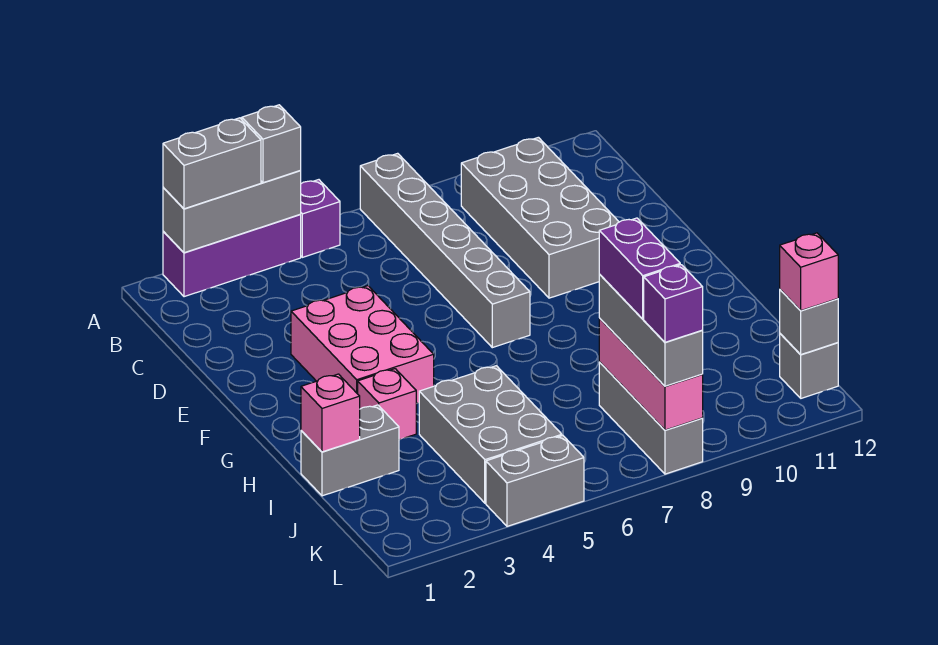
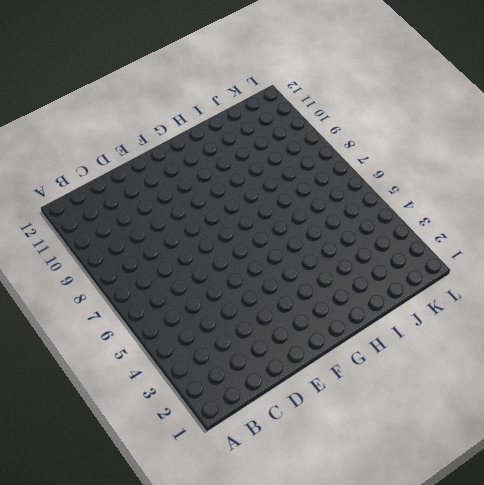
none -> purple brick A2:A4 level 1
none -> purple brick A5 level 1
none -> grey brick A7:F7 level 1

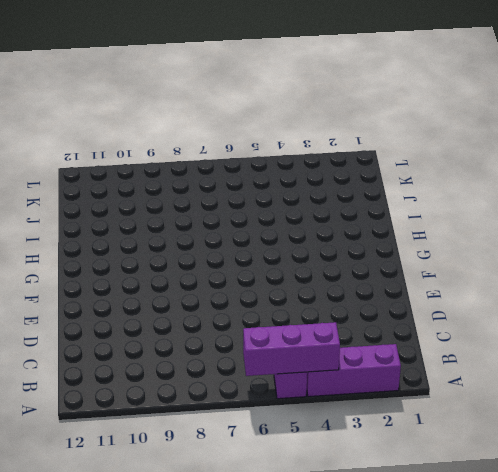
purple brick A4:A6 level 2 -> grey brick A2:A4 level 2
none -> grey brick A7:F7 level 1
none -> grey brick B9:E10 level 1
none -> pink brick E3:G4 level 1

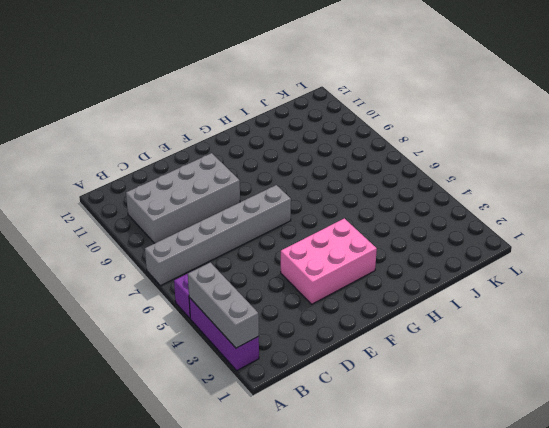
none -> pink brick H3 level 1
none -> grey brick I1:I2 level 1
none -> grey brick I4:K5 level 1

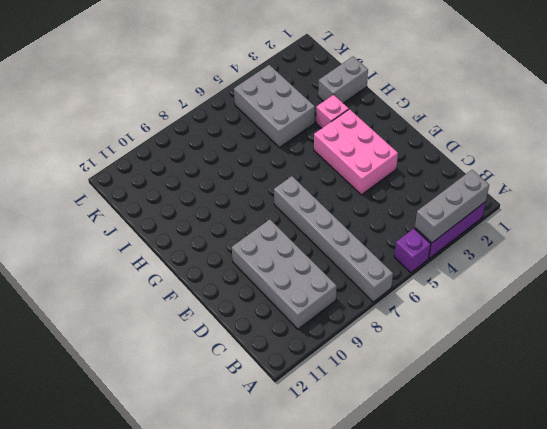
none -> grey brick J8:L8 level 1
none -> grey brick K12 level 1
none -> grey brick L4:L5 level 1

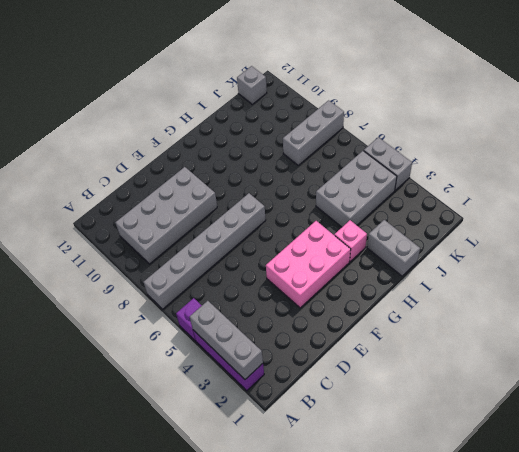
none -> pink brick I1 level 2
none -> pink brick J8:L8 level 2
none -> grey brick K12 level 2

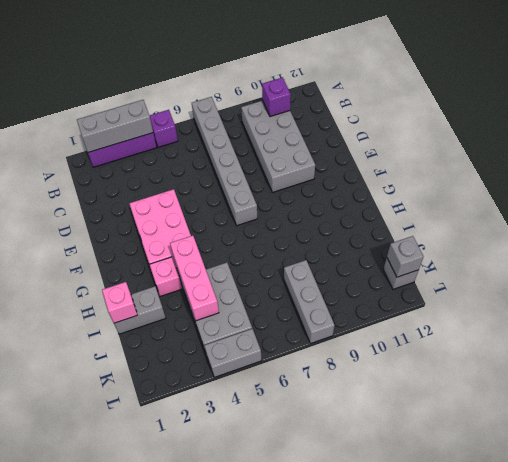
purple brick B10 level 2 -> purple brick L8 level 4
pink brick H4:J4 level 2 -> pink brick J8:L8 level 2
none -> grey brick A2:A3 level 3
none -> grey brick A4 level 3
none -> grey brick J8:L8 level 3

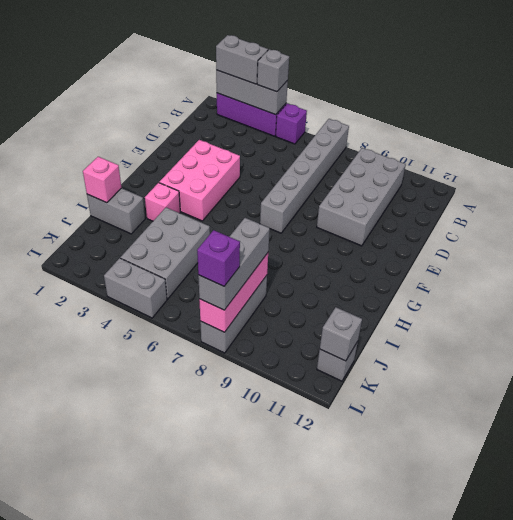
none -> pink brick K12 level 3
none -> purple brick J8:K8 level 4

